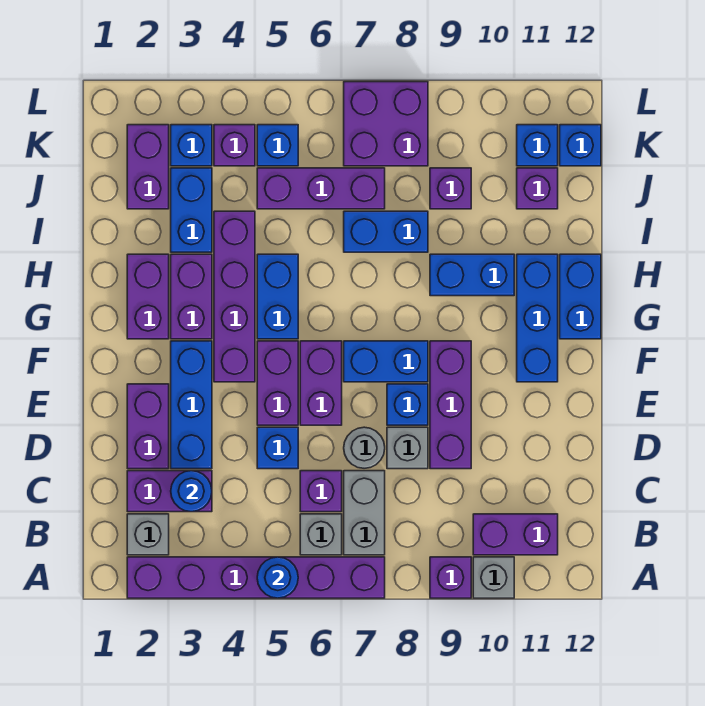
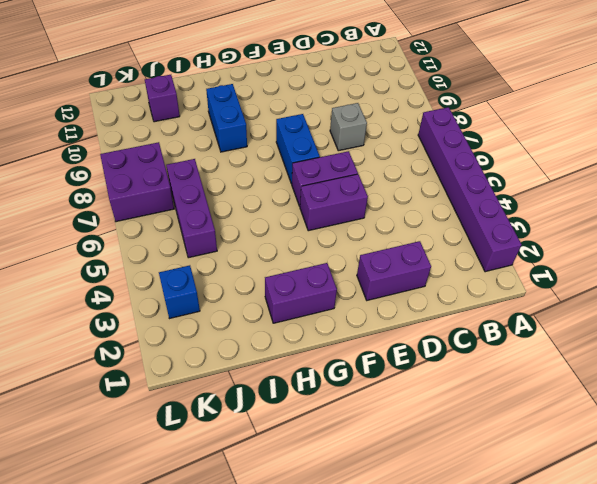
none -> purple brick A9 level 1
none -> grey brick A10 level 1
none -> grey brick B2 level 1
none -> grey brick B6 level 1

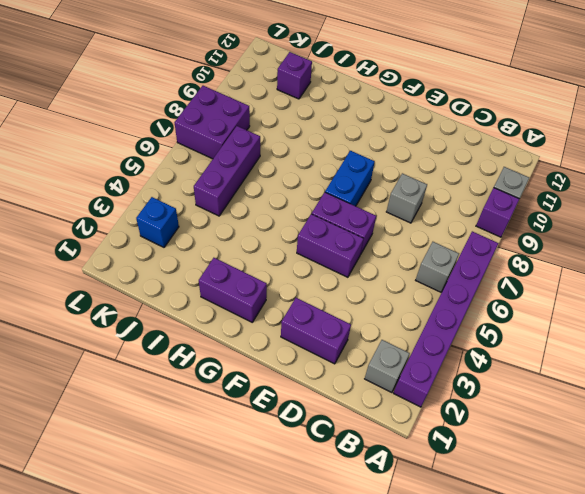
none -> grey brick B7:C7 level 1
none -> purple brick B10:B11 level 1
none -> purple brick C2:C3 level 1
none -> purple brick C6 level 1

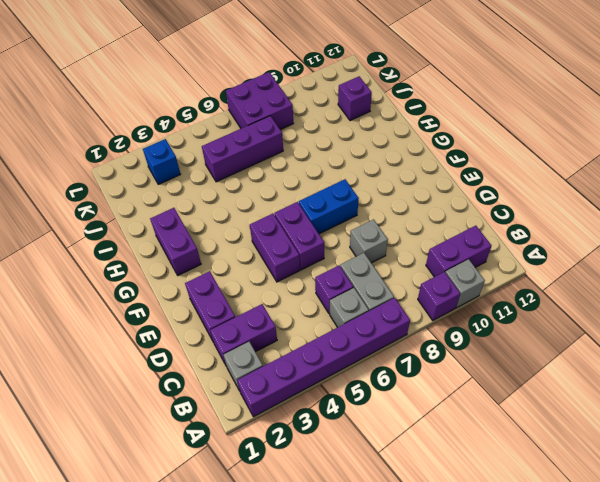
none -> blue brick D3:F3 level 1
none -> blue brick D5 level 1
none -> grey round brick D7 level 1
none -> purple brick D9:F9 level 1

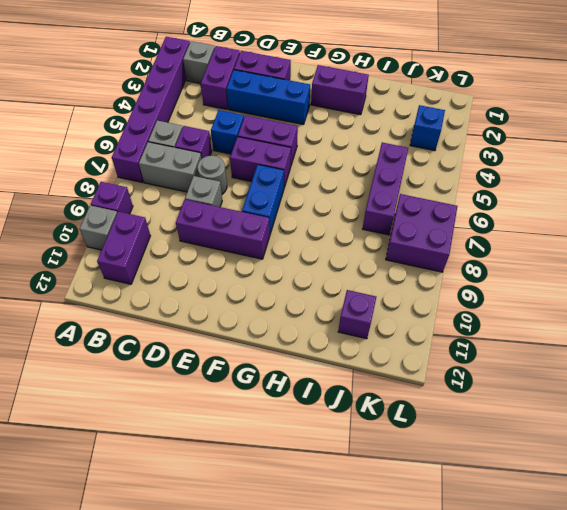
none -> blue brick E8 level 1
none -> purple brick F4:I4 level 1
none -> blue brick F11:H11 level 1
none -> purple brick G3:H3 level 1

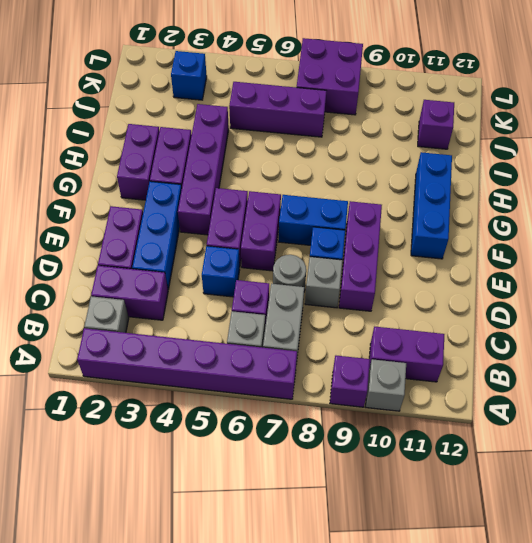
none -> blue brick G5:H5 level 1
none -> blue brick G12:H12 level 1
none -> blue brick H9:H10 level 1
none -> blue brick I3:J3 level 1

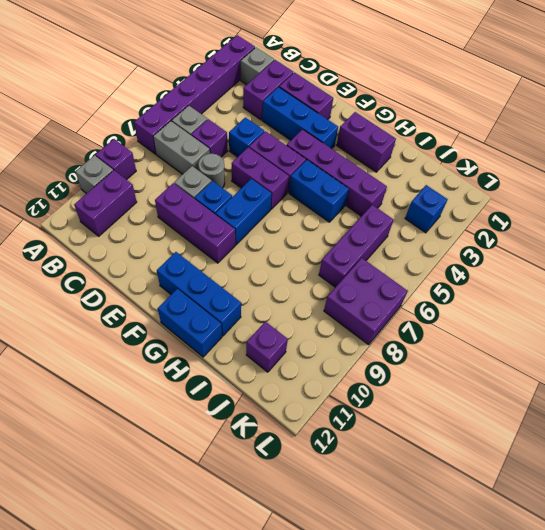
none -> purple brick G3:H3 level 1
none -> blue brick H9:H10 level 1
none -> blue brick I3:J3 level 1
none -> blue brick I7:I8 level 1

